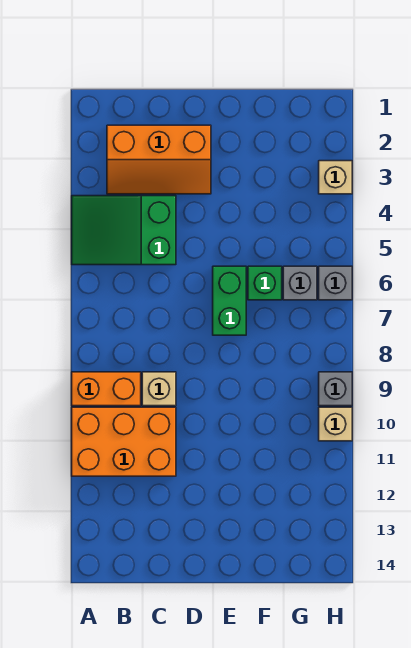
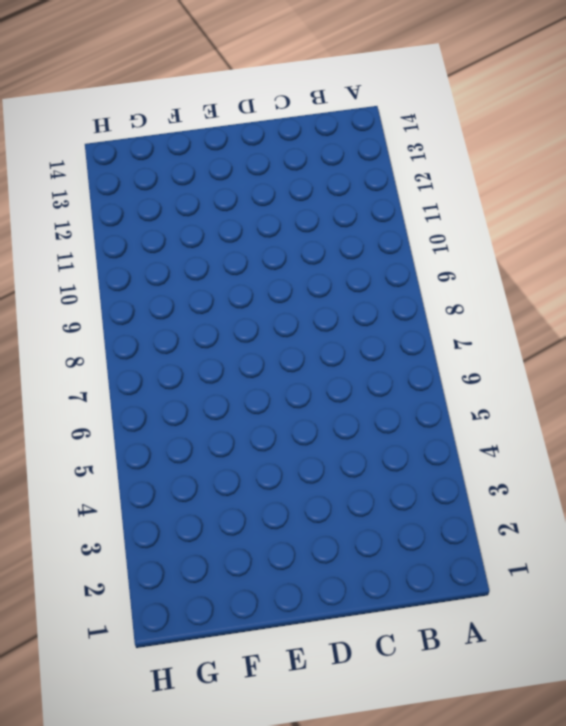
none -> green slope A4:C5 level 1 top C
none -> orange brick A9:B9 level 1
none -> orange brick A10:C11 level 1

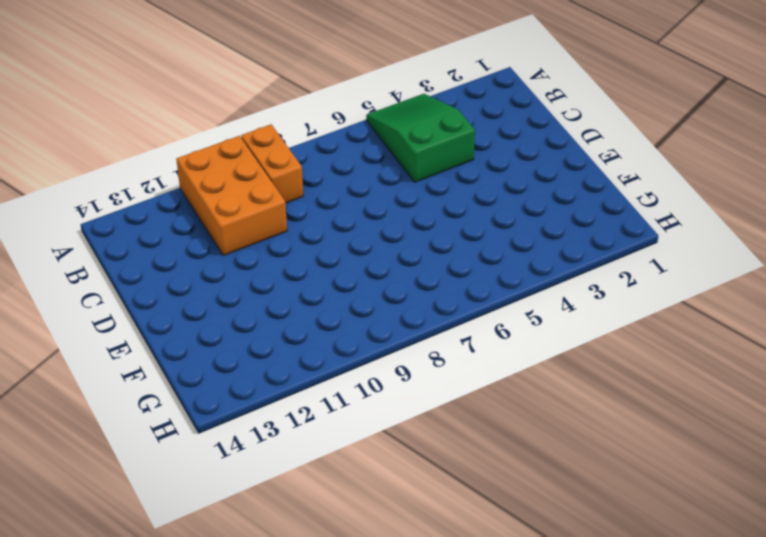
none -> orange slope B2:D3 level 1 top 2
none -> tan brick C9 level 1
none -> green brick E6:E7 level 1

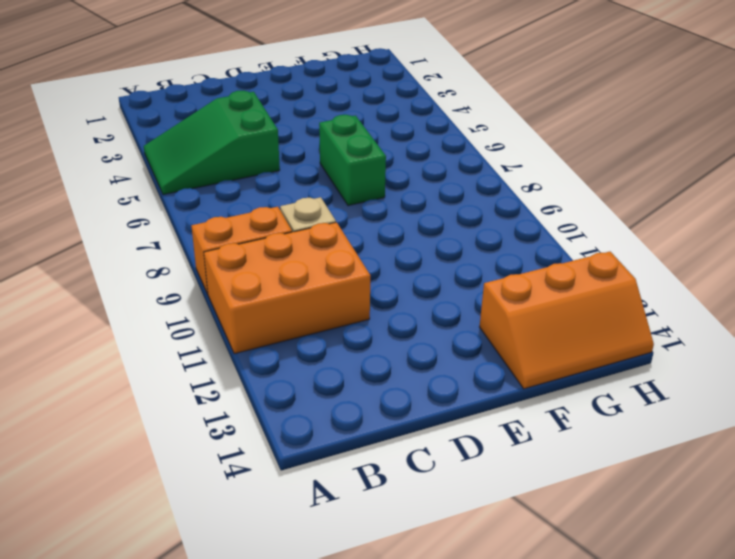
orange slope F13:H14 level 1 top 13 -> orange slope B2:D3 level 1 top 2
none -> green brick F6 level 1
none -> grey brick G6 level 1
none -> tan brick H3 level 1

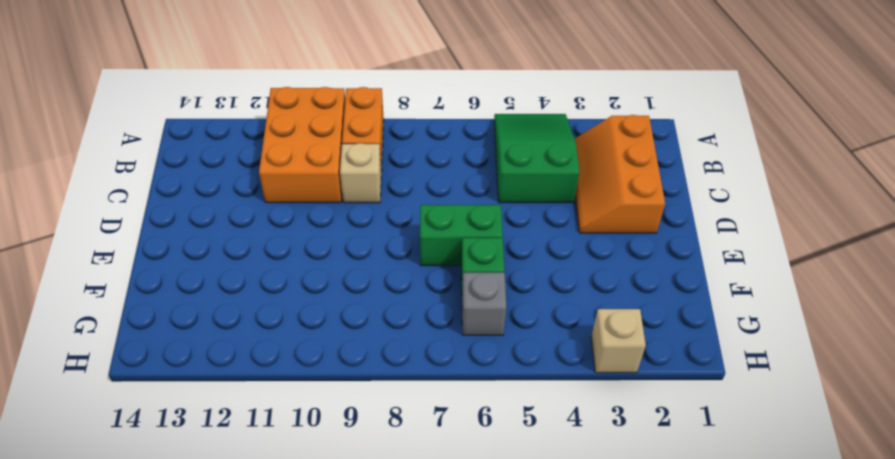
none -> grey brick H6 level 1
none -> grey brick H9 level 1
none -> tan brick H10 level 1

